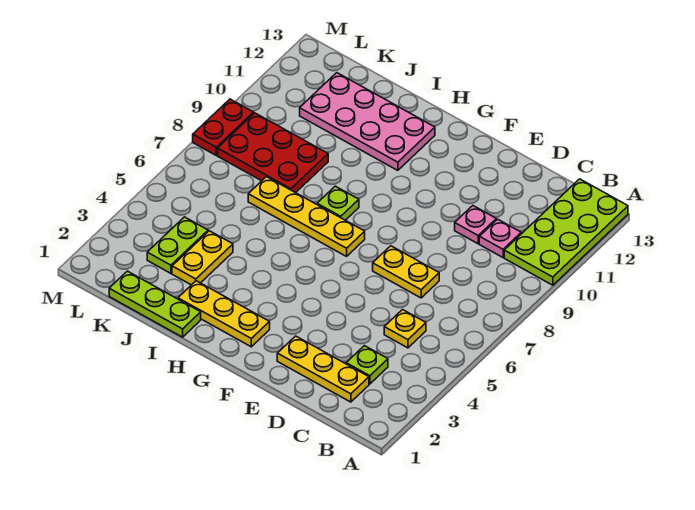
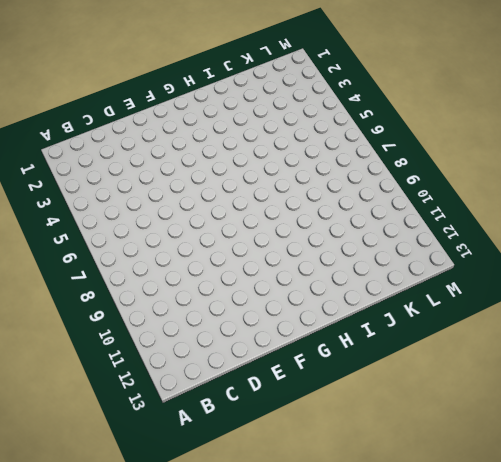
none -> lime plate A10:B13 level 1
none -> yellow plate C2:E2 level 1
none -> lime plate C3 level 1

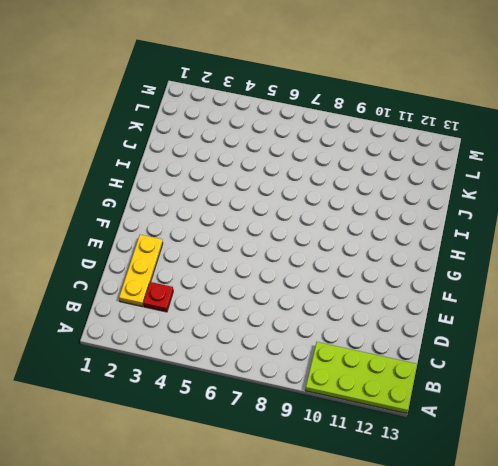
red plate C3 level 1 -> lime plate C3 level 1
none -> yellow plate C5 level 1
none -> pink plate C10 level 1
none -> yellow plate D7:E7 level 1

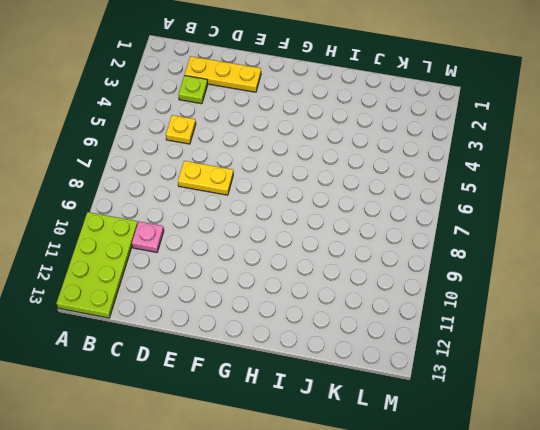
none -> pink plate D10 level 1
none -> yellow plate G2:I2 level 1
none -> yellow plate G7:J7 level 1

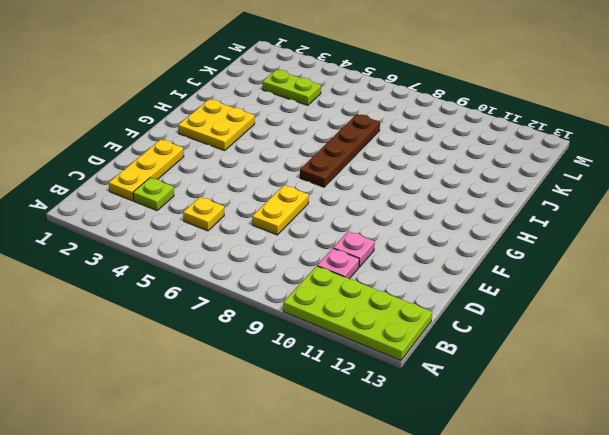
yellow plate G2:H3 level 1 -> yellow plate G2:I2 level 1
brown plate G7:J7 level 1 -> yellow plate G7:J7 level 1
none -> lime plate H8 level 1
none -> pink plate H11:K12 level 1
none -> lime plate I1:K1 level 1

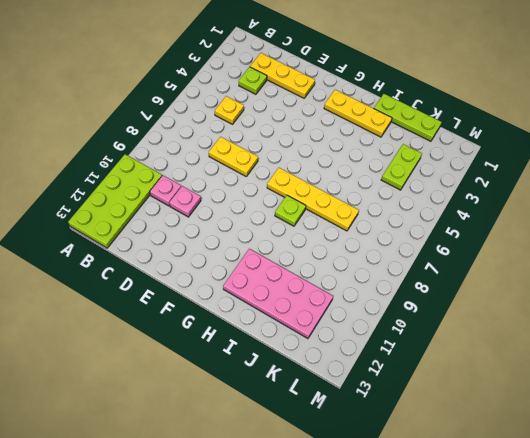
none -> yellow plate J3:J4 level 1
none -> red plate J8:L9 level 1
none -> red plate M8:M9 level 1

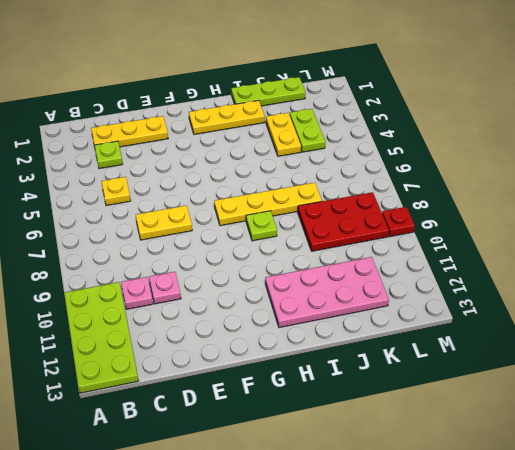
red plate M9 level 1 -> red plate M8:M9 level 1

